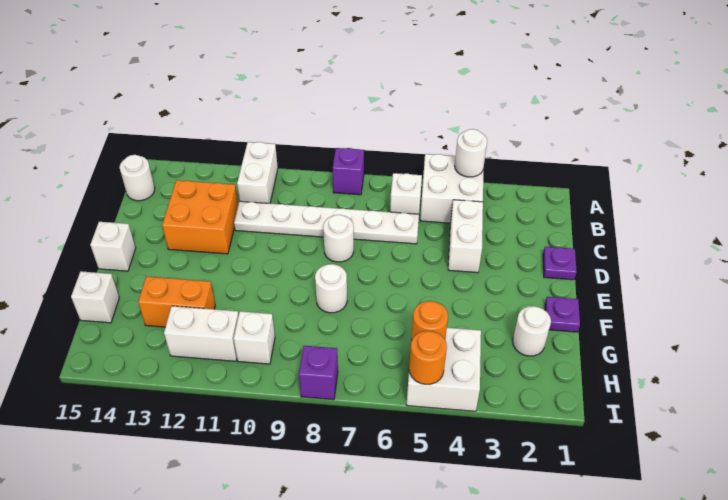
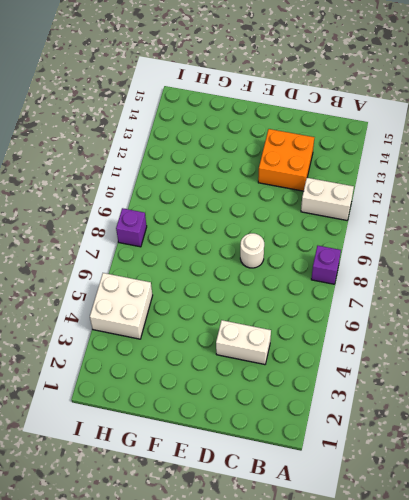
none -> white brick A4:B5 level 1
none -> white brick B6 level 1
none -> white round brick B15 level 1

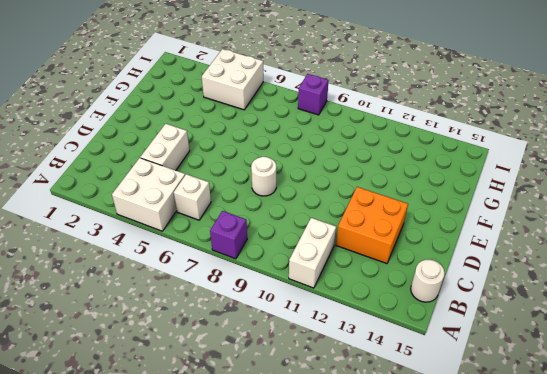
none -> white plate C6:C11 level 1
none -> purple plate D1 level 1
none -> white brick E15 level 1

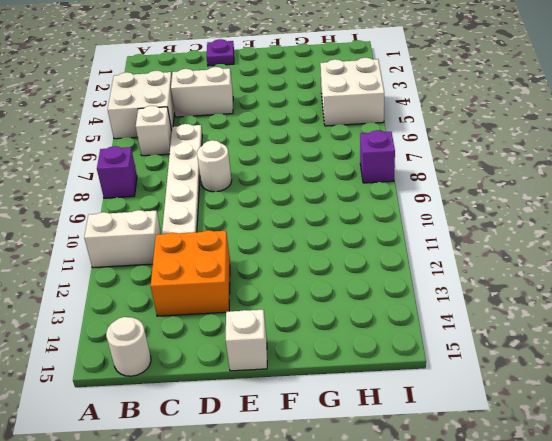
none -> purple plate F1 level 1
none -> white round brick F8 level 1
none -> white round brick G2 level 1

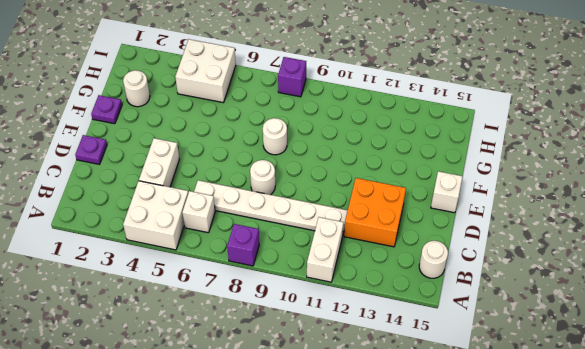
none -> orange brick G12:G13 level 1
none -> white brick G15 level 1
none -> white brick H10 level 1

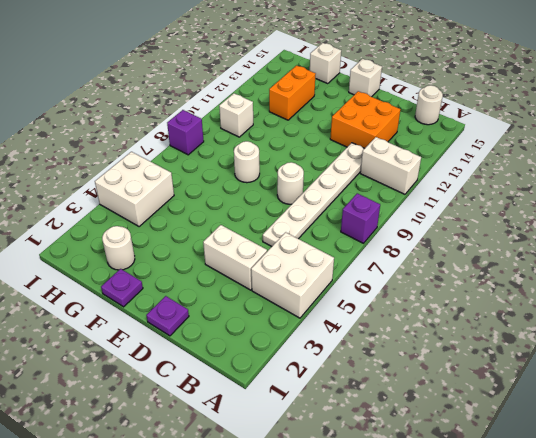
none -> white brick B6 level 1
none -> white brick H11:H12 level 1
none -> white round brick A4 level 2

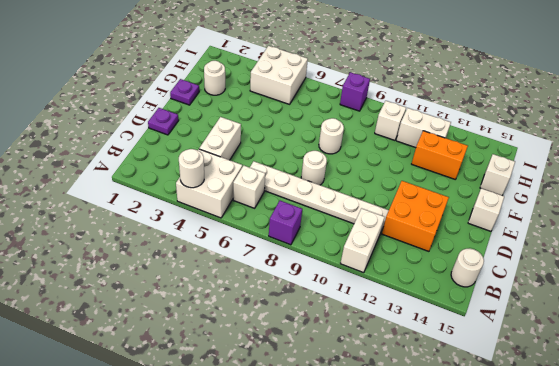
none -> orange round brick H5 level 2
none -> orange round brick I5 level 2

